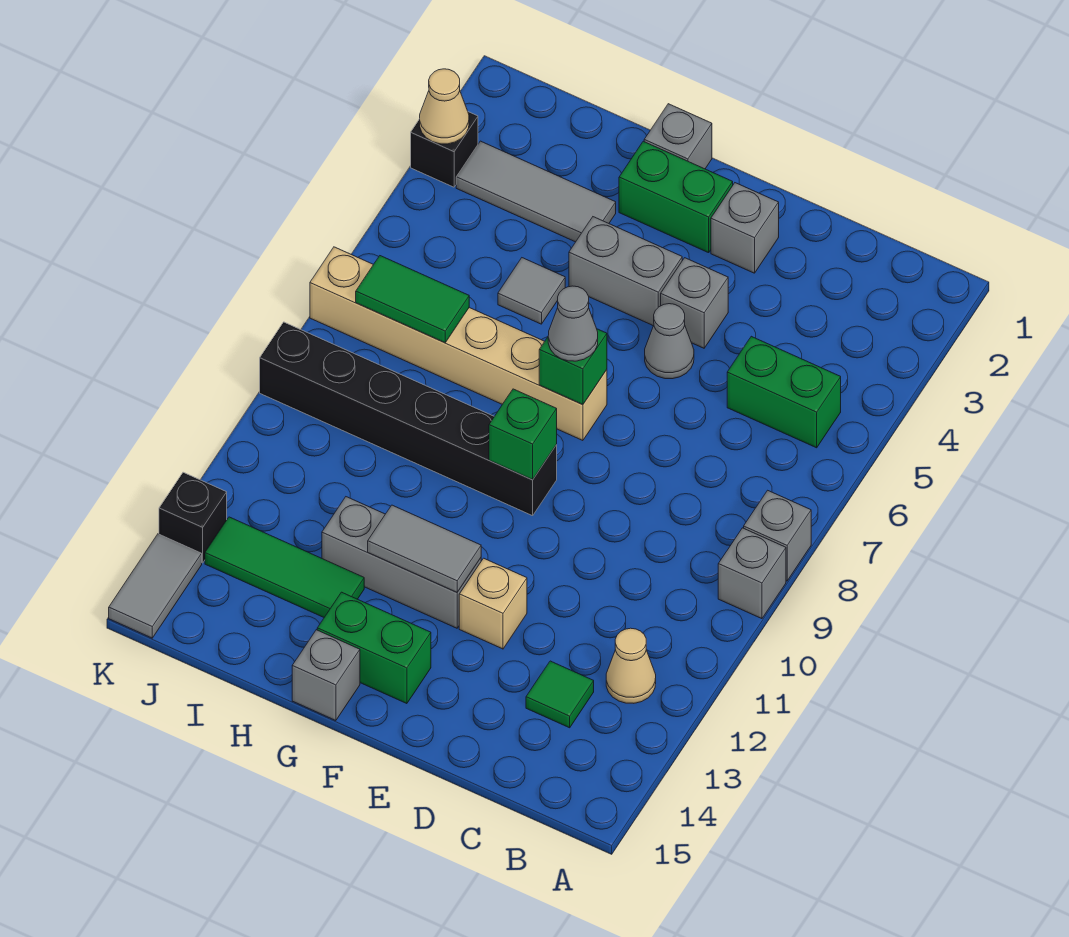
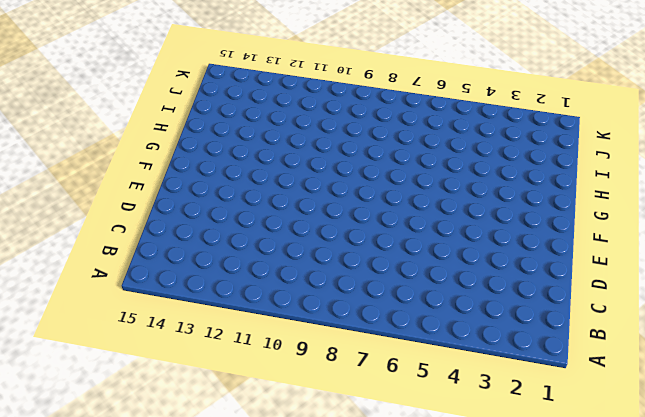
none -> grey brick A8 level 1
none -> grey brick A9 level 1
none -> green brick B5:C5 level 1

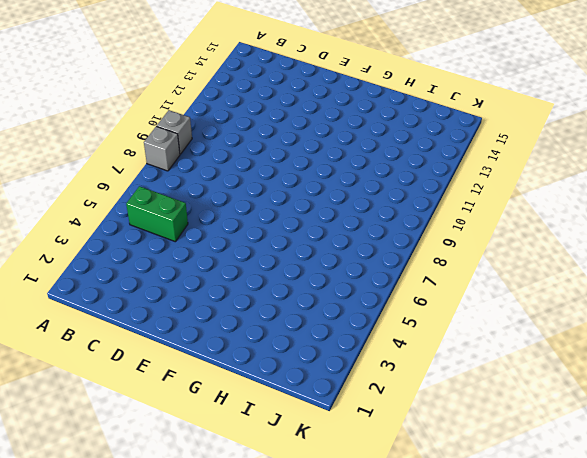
none -> tan cone B12 level 1
none -> green tile C13 level 1
none -> grey brick E2 level 1

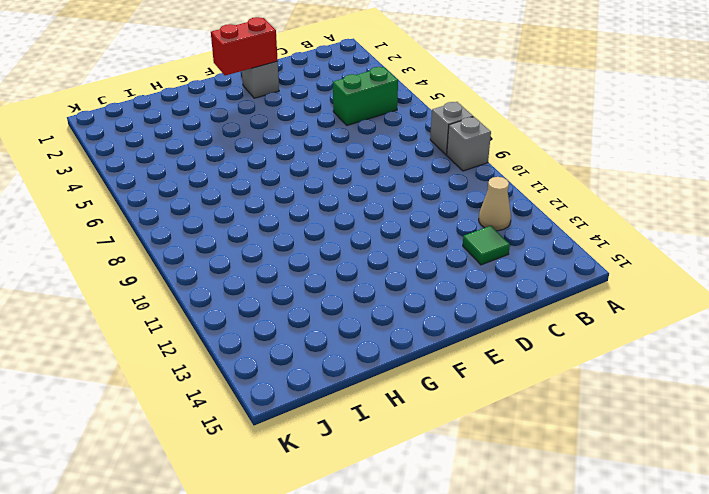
red brick E2:F2 level 2 -> none
none -> grey brick E4 level 1
none -> grey cone E5 level 1
none -> tan brick E12 level 1

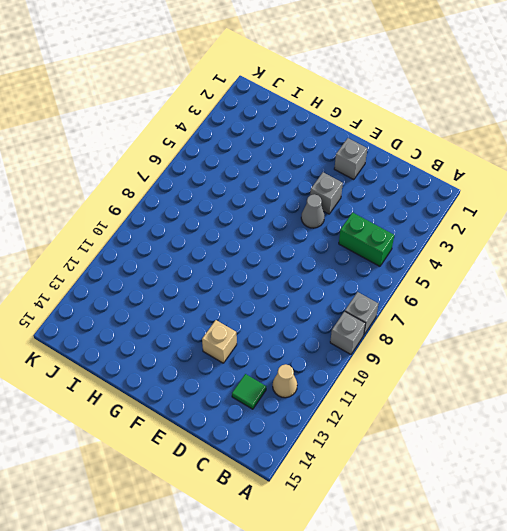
none -> green brick F2:G2 level 1
none -> grey brick F4:G4 level 1
none -> tan brick F7:K7 level 1

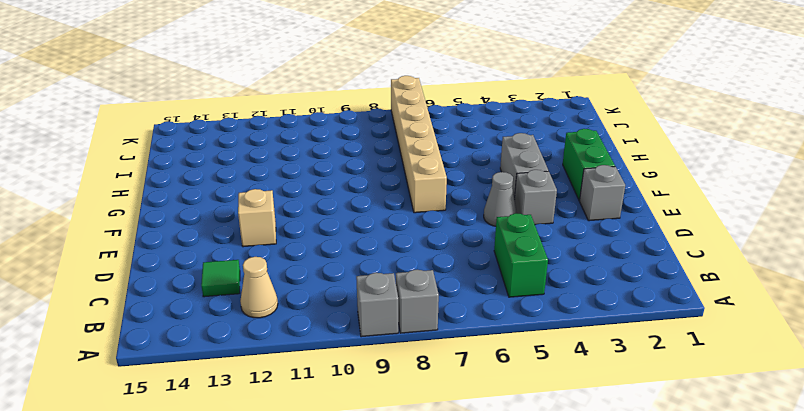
none -> black brick F9:K9 level 1
none -> grey brick F12:H12 level 1
none -> green brick F14:G14 level 1

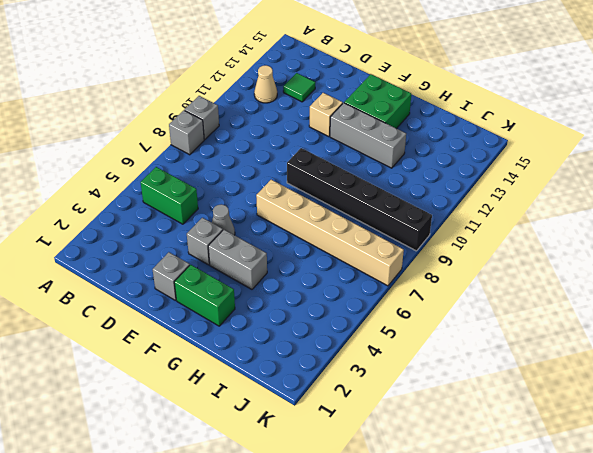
green brick F13:G14 level 1 -> green brick F14:G14 level 1
none -> grey brick G1 level 1
none -> grey brick G15 level 1
none -> grey tile H3:J3 level 1

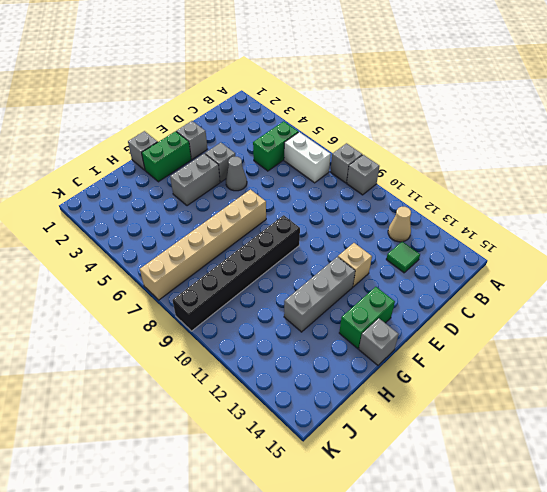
white brick B6:B7 level 1 -> none
none -> grey tile H3:J3 level 1
none -> grey tile H5 level 1
none -> green tile H13:J13 level 1

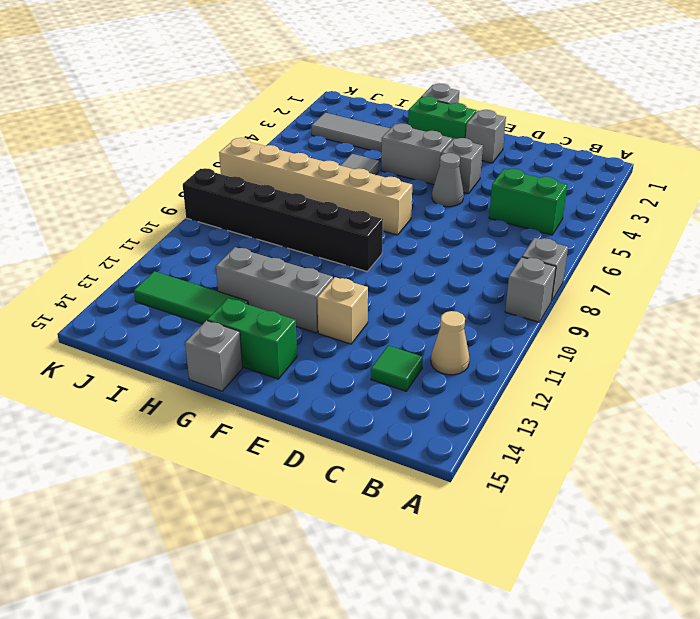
none -> black brick K3 level 1
none -> black brick K13 level 1
none -> grey tile K14:K15 level 1

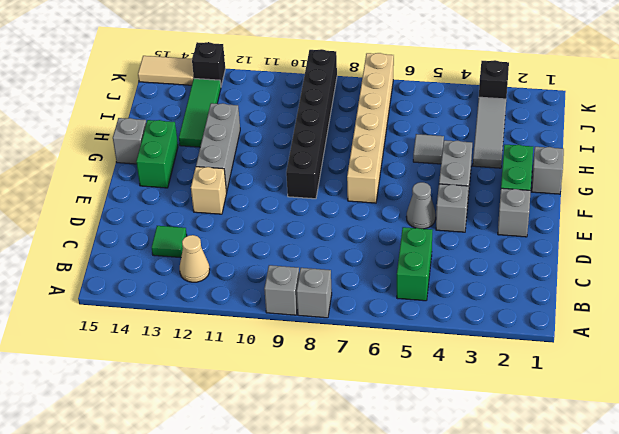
tan tile K14:K15 level 1 -> grey tile K14:K15 level 1
none -> green brick F7 level 2
none -> green brick F9 level 2
none -> grey tile F12:G12 level 2

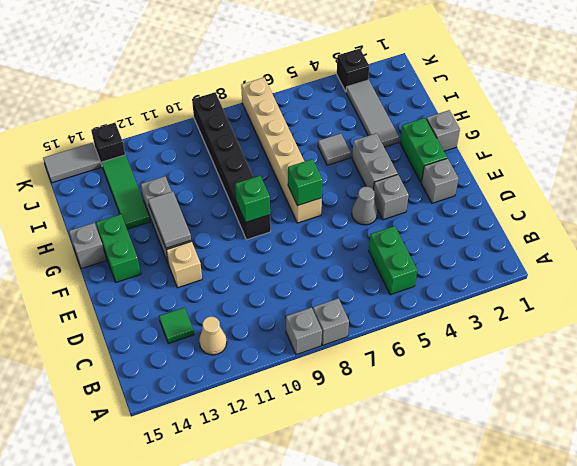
none -> green tile I7:J7 level 2
none -> tan cone K3 level 2
none -> grey cone F7 level 3

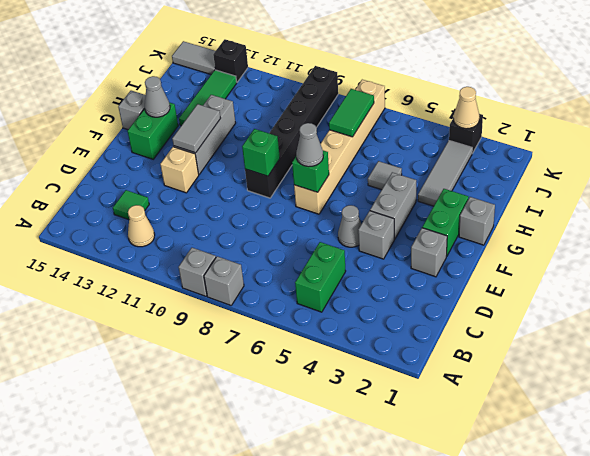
grey cone G14 level 2 -> none

